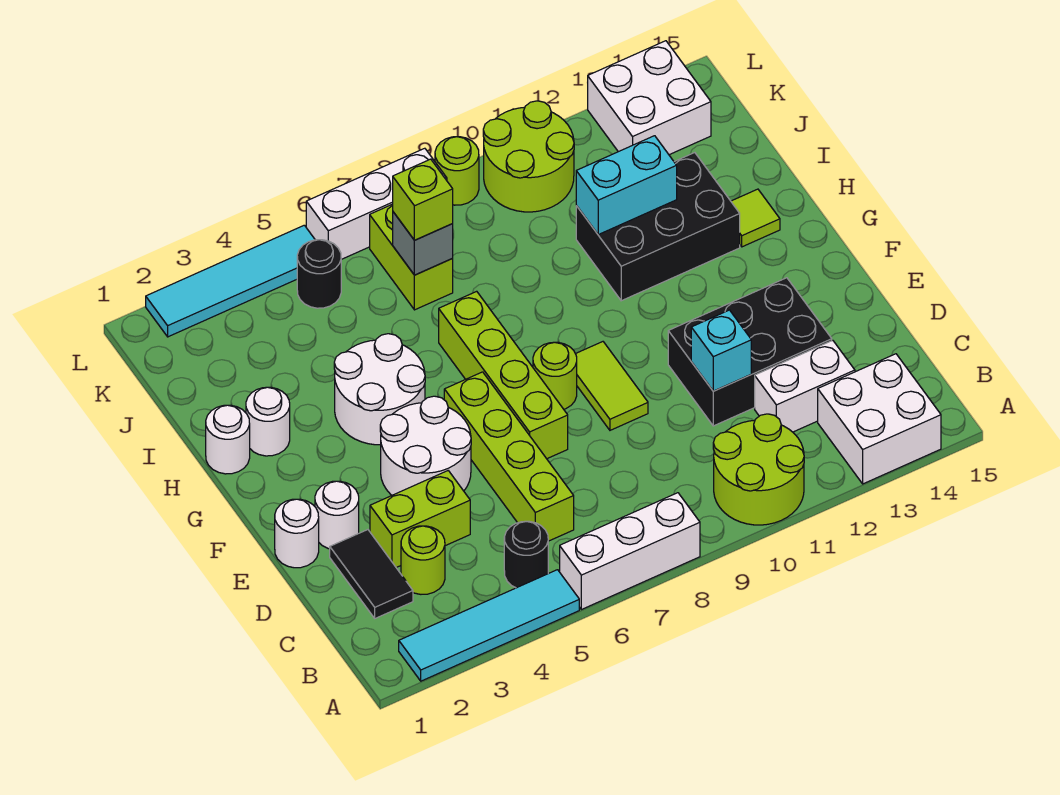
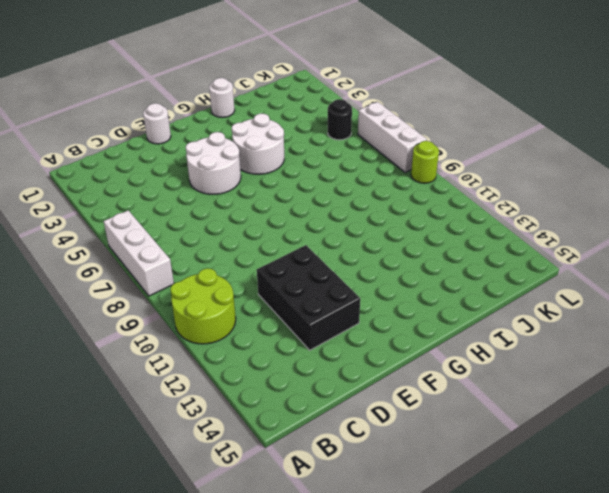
none -> cyan tile A2:A5 level 1
none -> white brick A13:B14 level 1
none -> black round brick B5 level 1
none -> black tile C2:D2 level 1

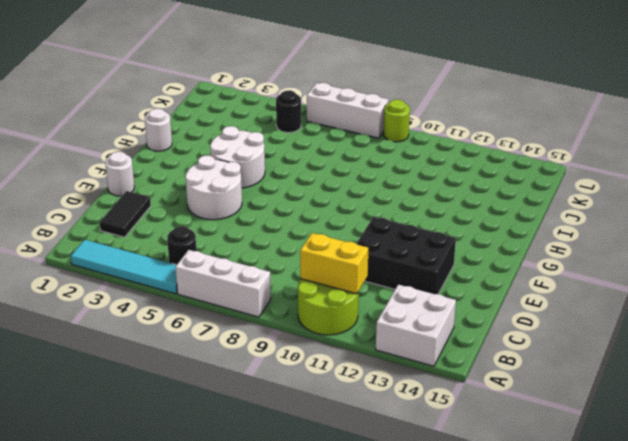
yellow brick B10:B11 level 2 -> none
none -> lime round brick C3 level 1
none -> lime brick C6:F6 level 1
none -> white brick C12:C13 level 1
none -> lime brick D3:D4 level 1

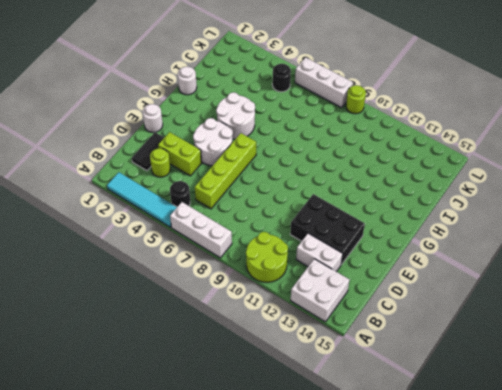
none -> white round brick E2 level 1
none -> lime brick E7:H7 level 1
none -> lime tile E9:F9 level 1
none -> lime round brick F8 level 1

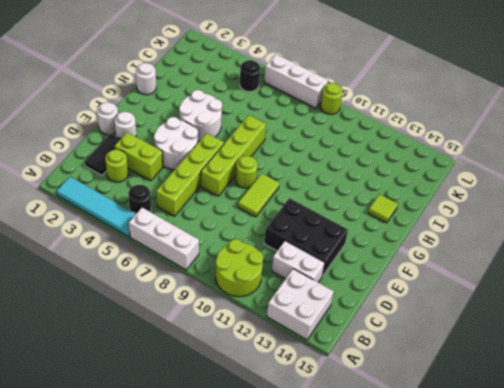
none -> white round brick H2 level 1
none -> black brick H11:I13 level 1
none -> lime brick J7:K7 level 1
none -> lime round brick K10:L11 level 1

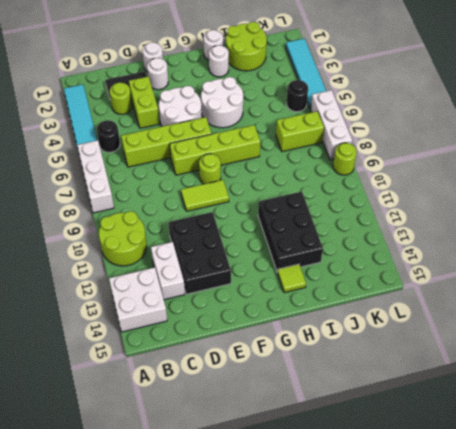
lime round brick I1:J2 level 1 -> lime round brick K10:L11 level 1
none -> white brick K13:L14 level 1
none -> cyan brick D11 level 2
none -> cyan brick I11:I12 level 2
none -> grey brick J7 level 2

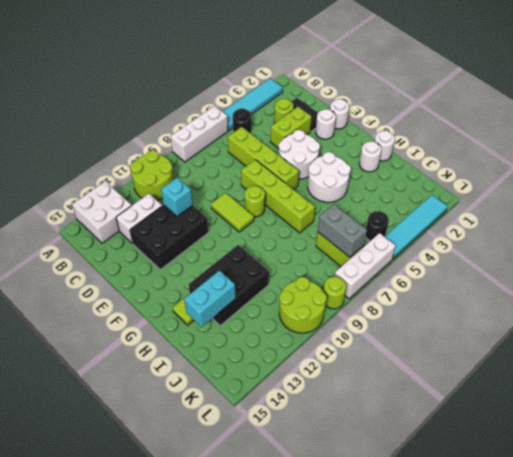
cyan brick I13:I14 level 2 -> cyan brick I11:I12 level 2
grey brick J7:K7 level 2 -> grey brick J7 level 2
none -> white brick K13:L14 level 1
none -> lime brick J7 level 3

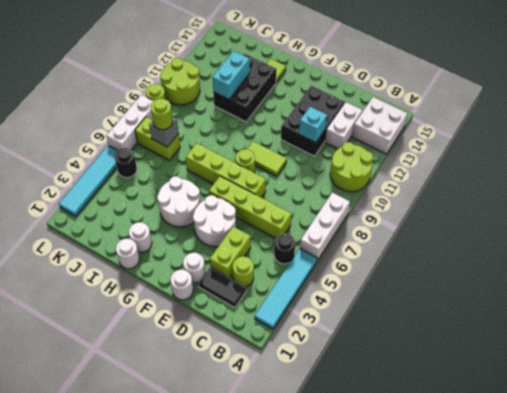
lime round brick J7 level 3 -> lime brick J7 level 3
none -> white brick K13:L14 level 1

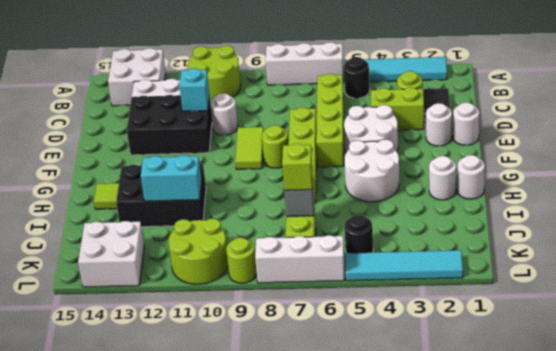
white round brick D10 level 1 -> none

